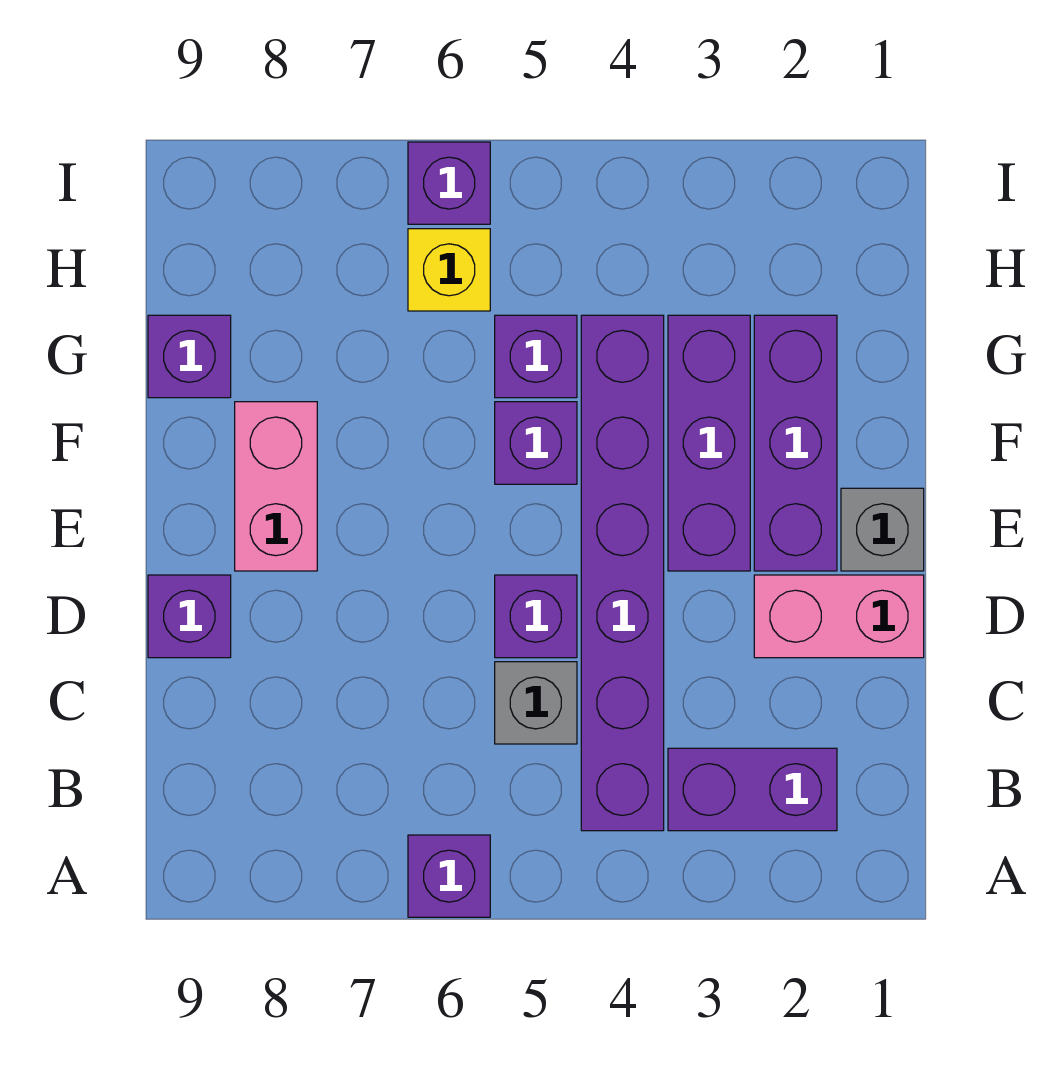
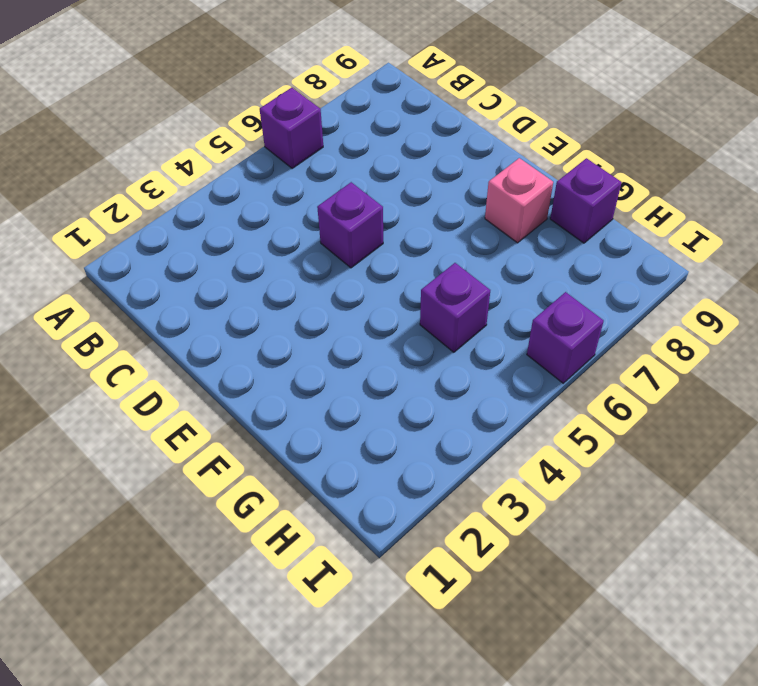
pink brick F8 level 1 -> pink brick E8:F8 level 1
none -> purple brick B2:B3 level 1
none -> purple brick B4:G4 level 1
none -> grey brick C5 level 1

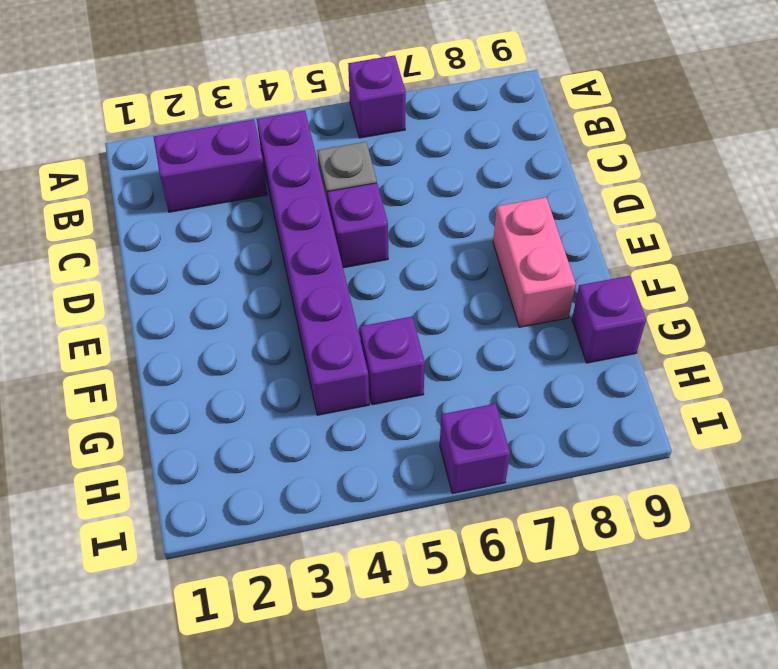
none -> pink brick D1:D2 level 1
none -> purple brick D9 level 1
none -> grey brick E1 level 1

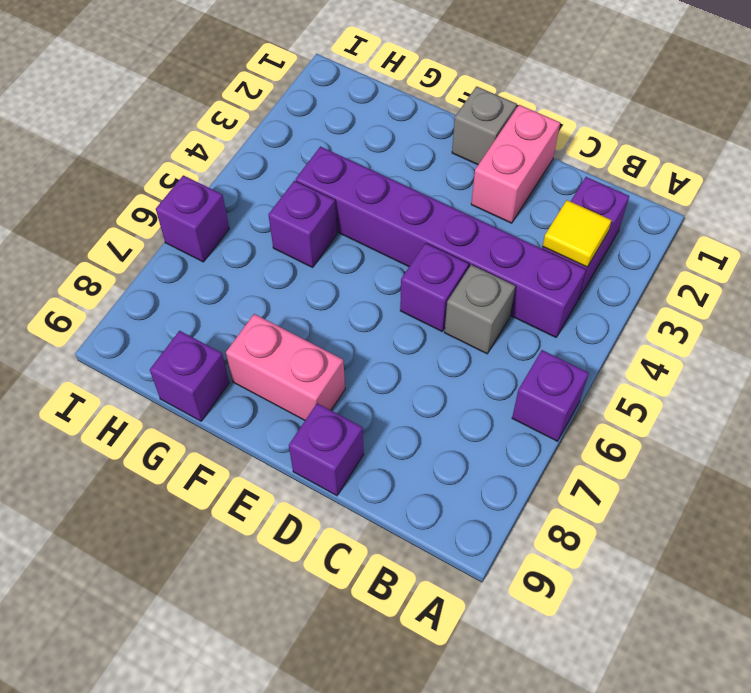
yellow tile B3 level 2 -> none
none -> purple brick E2:G2 level 1
none -> purple brick E3:G3 level 1
none -> purple brick F5 level 1

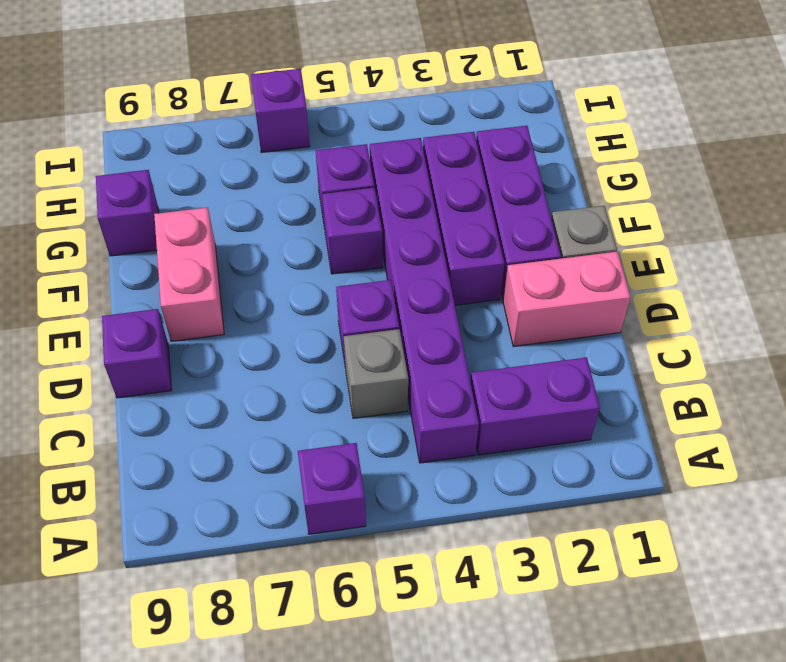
none -> yellow brick H6 level 1

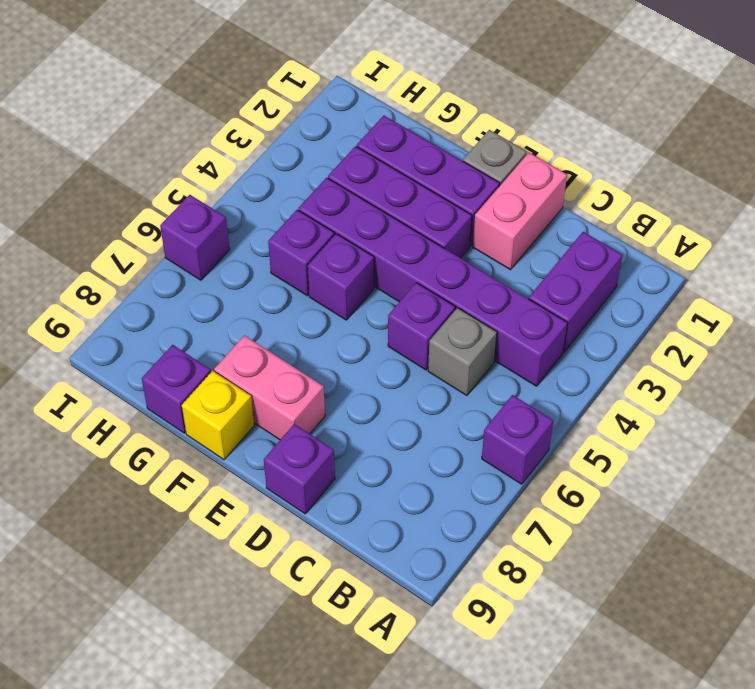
yellow brick F9 level 1 -> yellow brick H6 level 1

